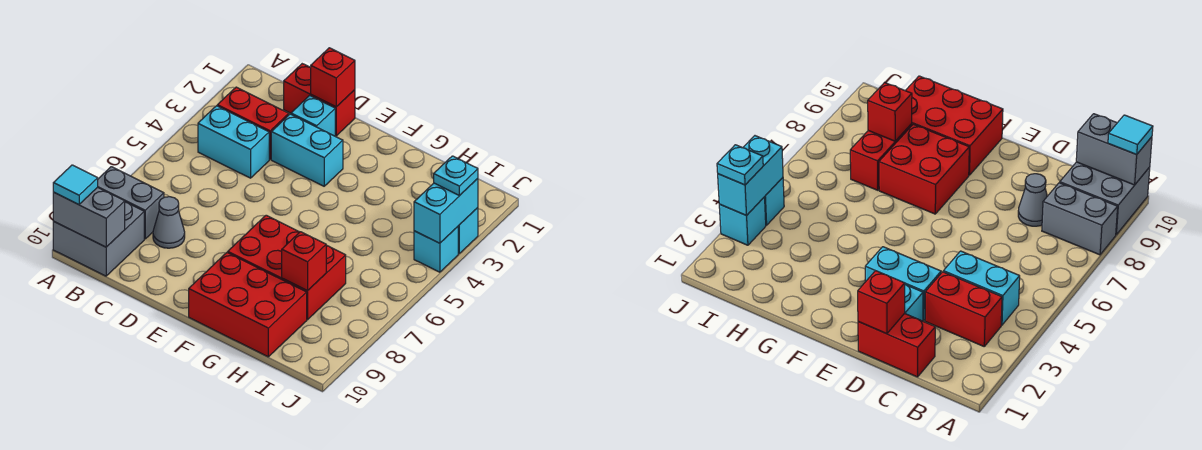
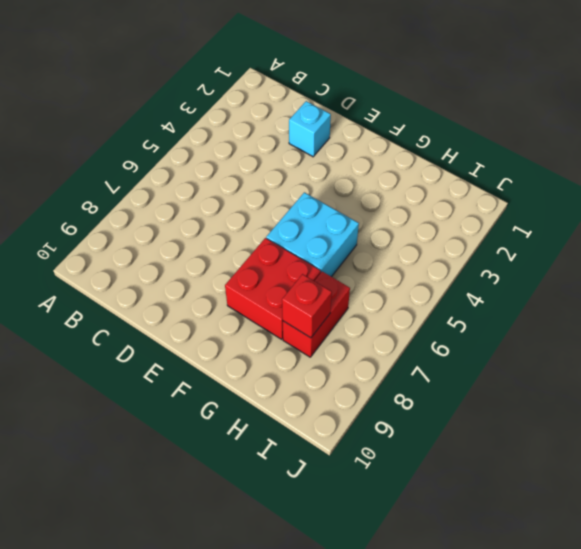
cyan brick F5:G6 level 1 -> none
none -> grey brick A8:B8 level 1
none -> grey brick A9:B10 level 1
none -> red brick B3:C3 level 1

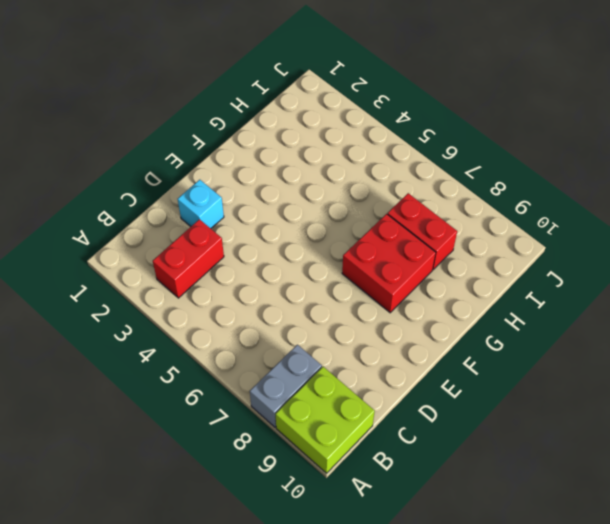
lime brick A9:B10 level 1 -> grey brick A9:B10 level 1
none -> cyan brick B4:C4 level 1
none -> red brick C1:D1 level 1
none -> grey cone C8 level 1

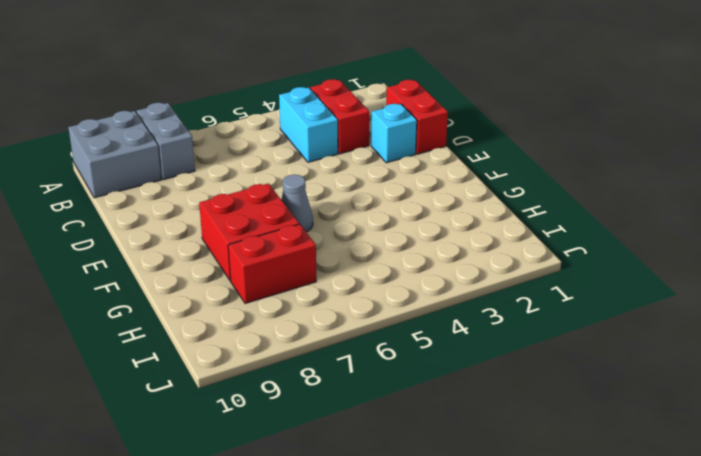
grey cone F6 level 1 -> grey cone C8 level 1
none -> cyan brick D3:E3 level 1
none -> red brick F9:H10 level 1
none -> cyan brick J3 level 1

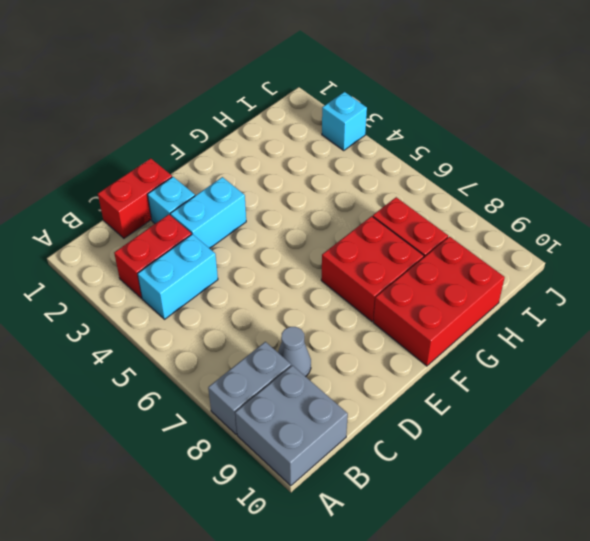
none -> cyan brick J4 level 1
none -> grey brick A10:B10 level 2
none -> red brick D1 level 2

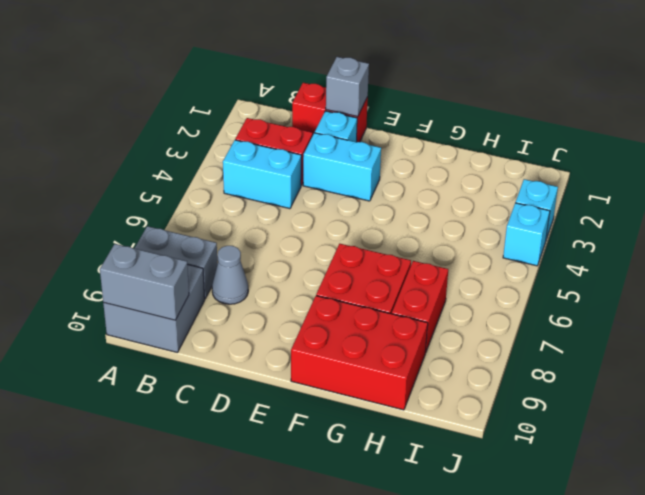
grey brick D1 level 2 -> red brick D1 level 2
none -> red brick H8 level 2
none -> cyan brick J3:J4 level 2
none -> cyan tile A10 level 3

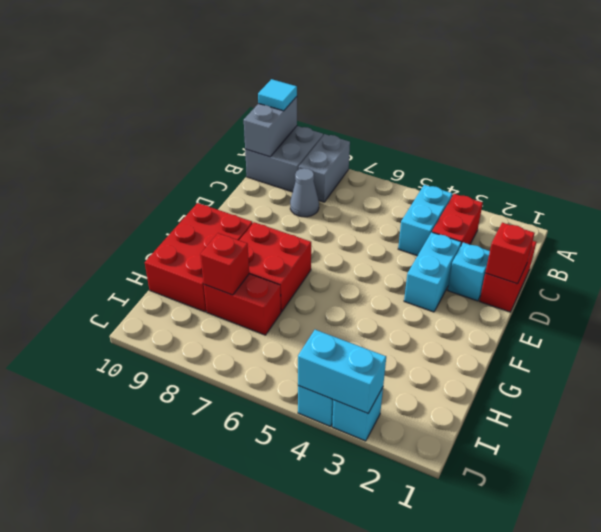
none -> cyan plate J3 level 3

